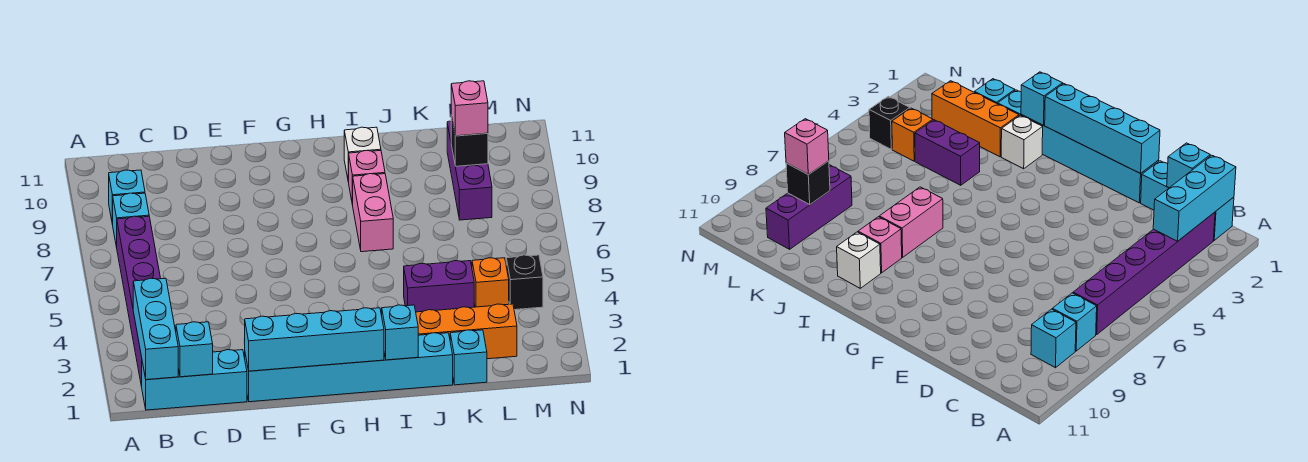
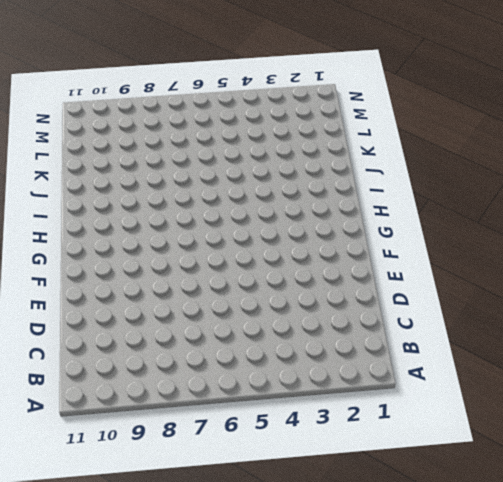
none -> cyan brick B1:D1 level 1
none -> purple brick B2:B7 level 1
none -> cyan brick B8 level 1

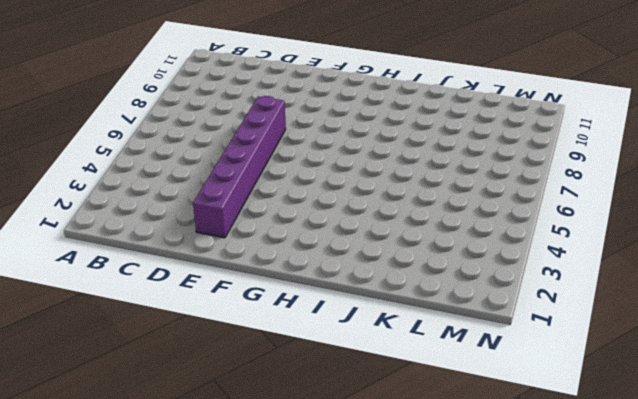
purple brick E2:E7 level 1 -> purple brick B2:B7 level 1
none -> cyan brick B1:D1 level 1
none -> cyan brick B8 level 1
none -> cyan brick B9 level 1

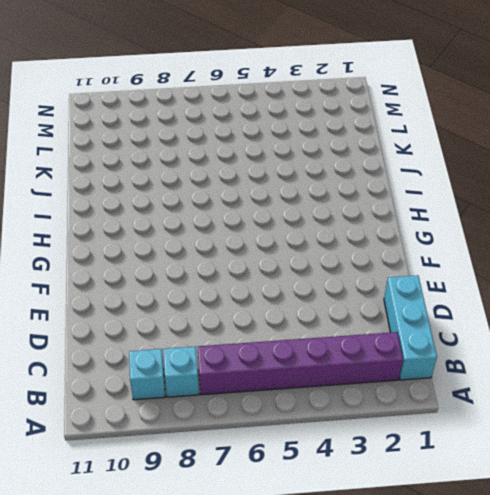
none -> cyan brick E1:J1 level 1
none -> white brick I2 level 1
none -> pink brick I7:I8 level 1

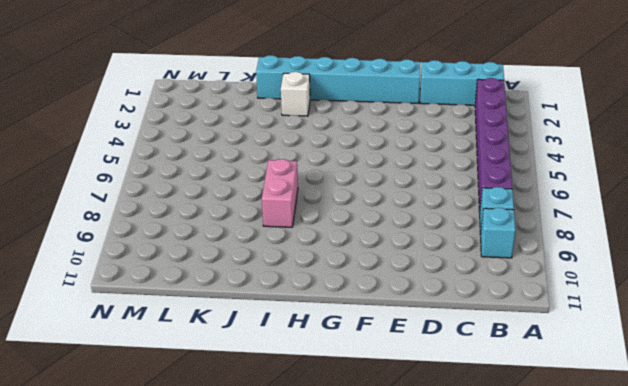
none -> pink brick I9 level 1
none -> white brick I10 level 1
none -> orange brick J2:L2 level 1

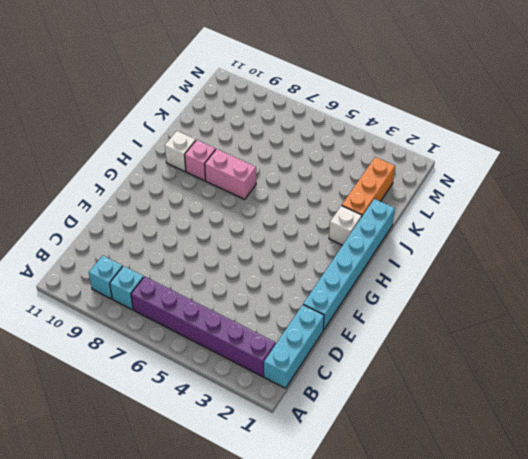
none -> purple brick J4:K4 level 1
none -> cyan brick K1 level 1
none -> orange brick L4 level 1

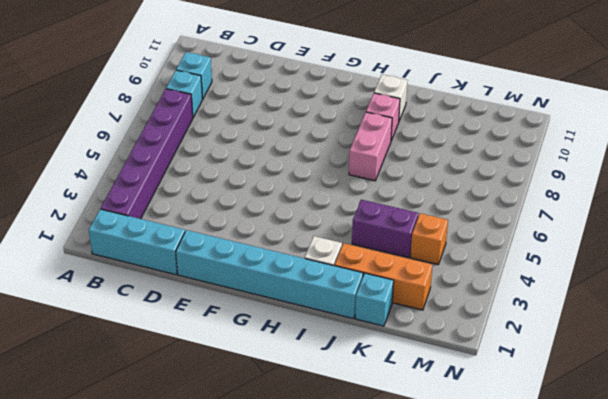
none -> purple brick L8:L10 level 1
none -> black brick M4 level 1
none -> cyan brick B1:B3 level 2

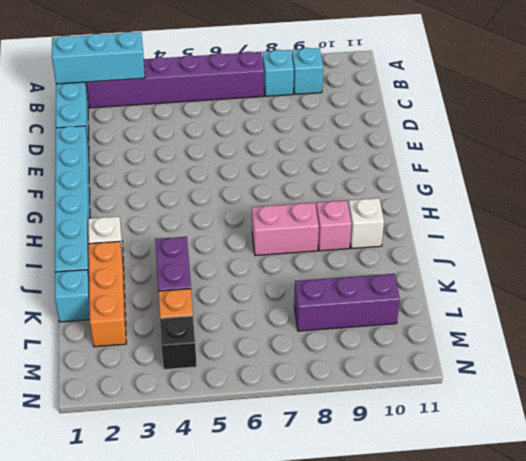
none -> cyan brick C1 level 2
none -> cyan brick E1:H1 level 2
none -> cyan brick I1 level 2

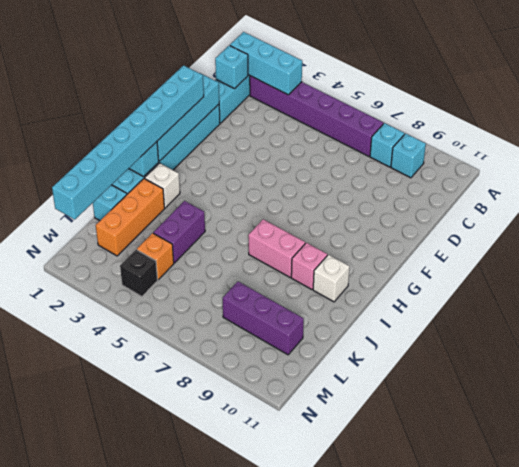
cyan brick F1:M1 level 3 -> none
none -> black brick L9 level 2
none -> pink brick L9 level 3

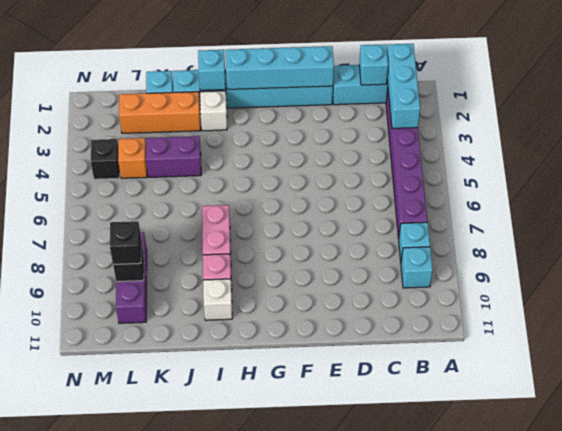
black brick L9 level 3 -> pink brick L9 level 3

